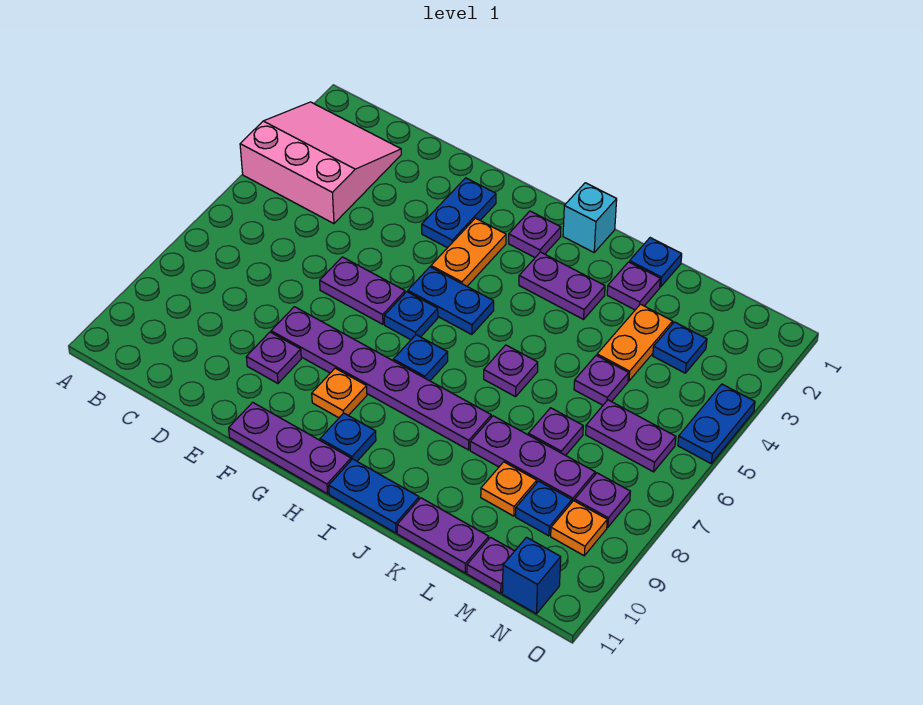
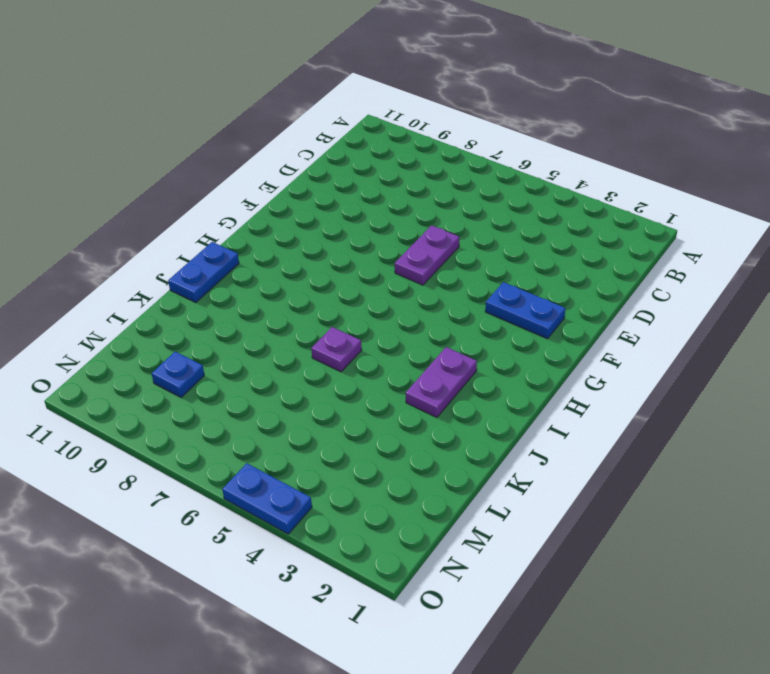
none -> pink slope A2:C4 level 1 top 4
none -> purple plate E8:J8 level 1
none -> purple plate E9 level 1
none -> purple plate F11:H11 level 1

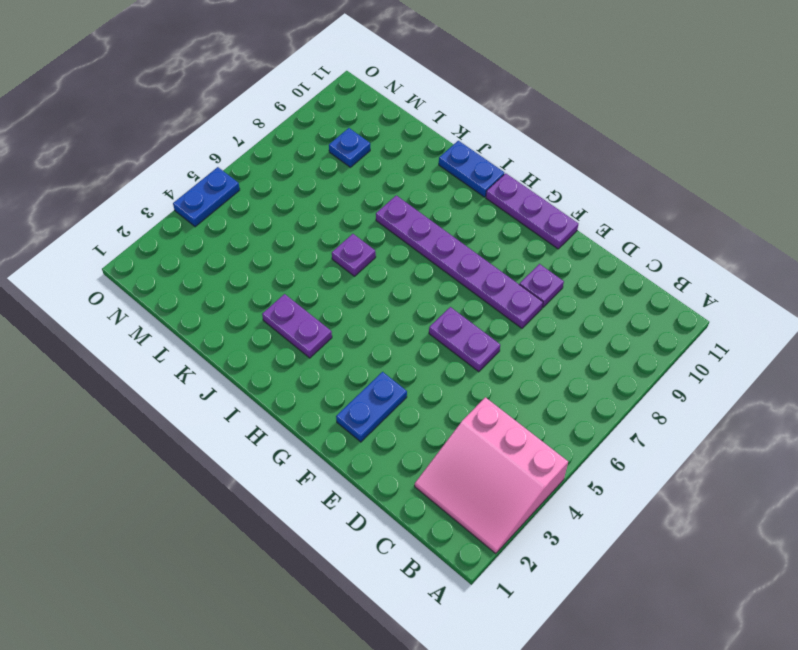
none -> orange plate G3:G4 level 1
none -> blue plate G5:H5 level 1
none -> blue plate G6 level 1
none -> orange plate G9 level 1

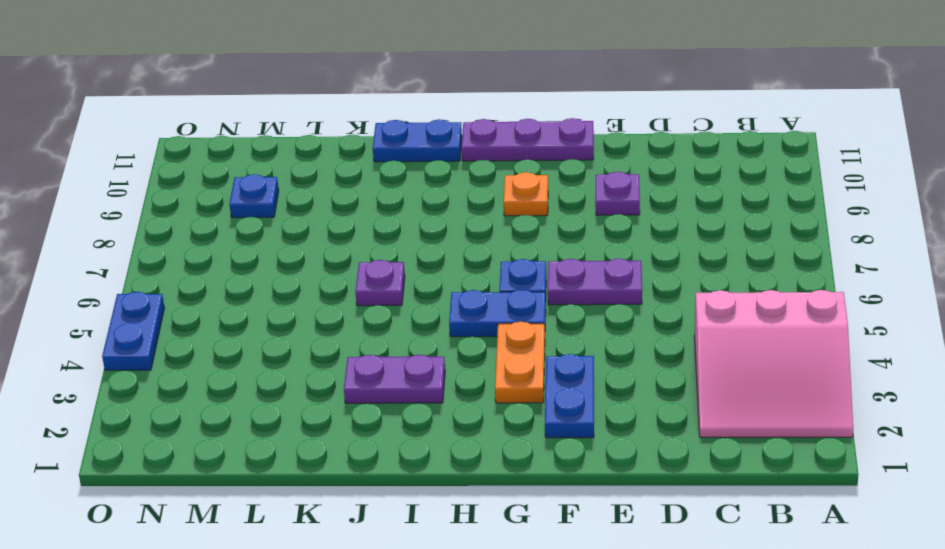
none -> purple plate E8:J8 level 1
none -> purple plate H2 level 1
none -> blue plate H7 level 1
none -> blue plate H10 level 1

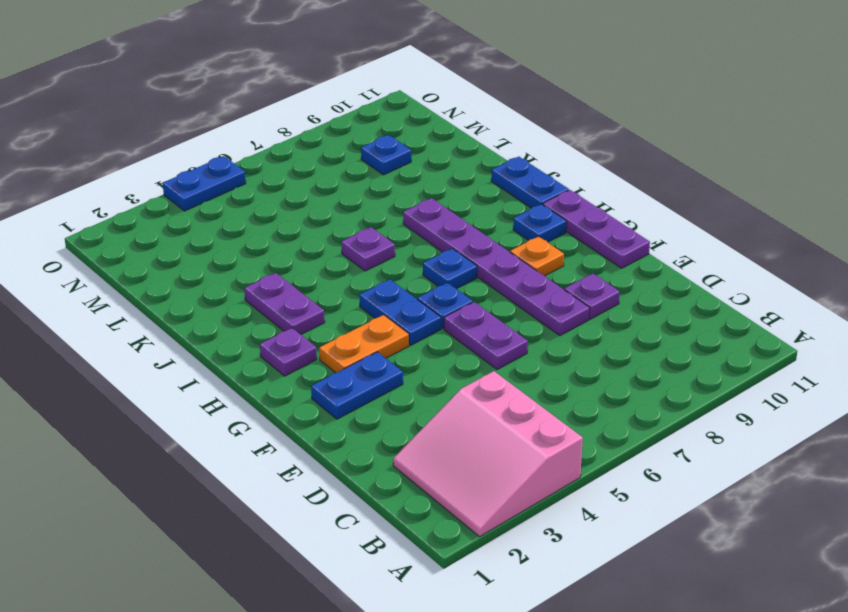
none -> cyan brick I1 level 1
none -> blue plate K1 level 1
none -> purple plate K2 level 1
none -> purple plate K8:M8 level 1

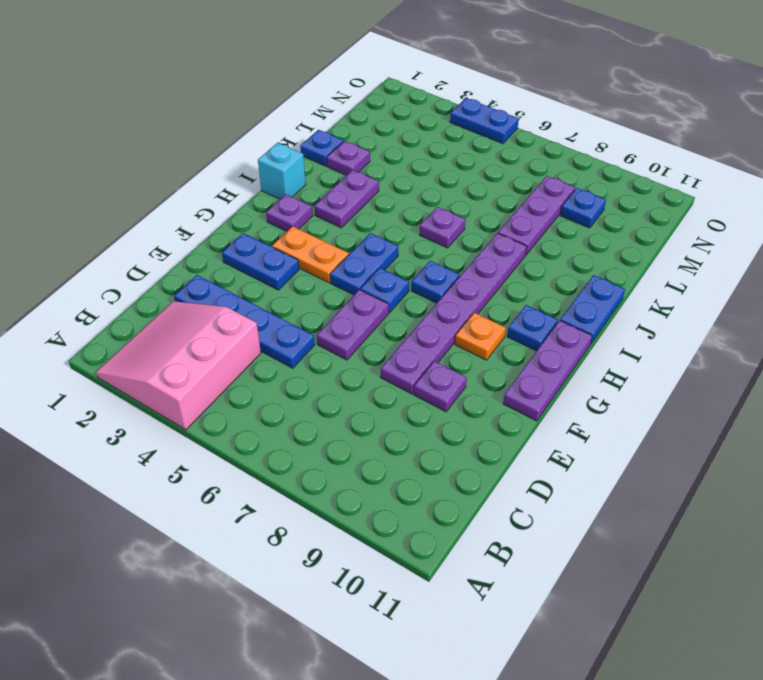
blue plate D2:D5 level 1 -> none
none -> purple plate K11:L11 level 1
none -> orange plate L3:L4 level 1
none -> purple plate L5 level 1
none -> purple plate L7 level 1

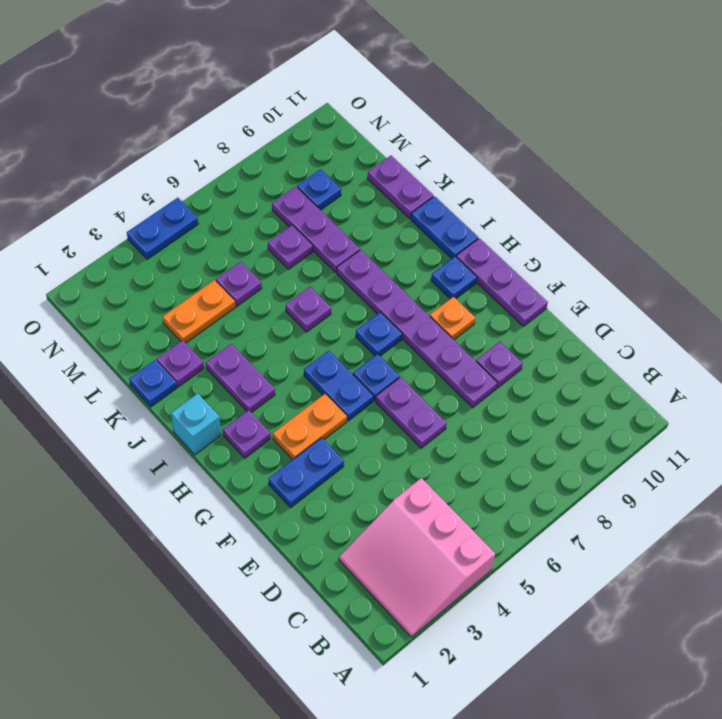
none -> orange plate L9 level 1
none -> blue plate M3 level 1
none -> purple plate M6:N6 level 1
none -> purple plate M11 level 1

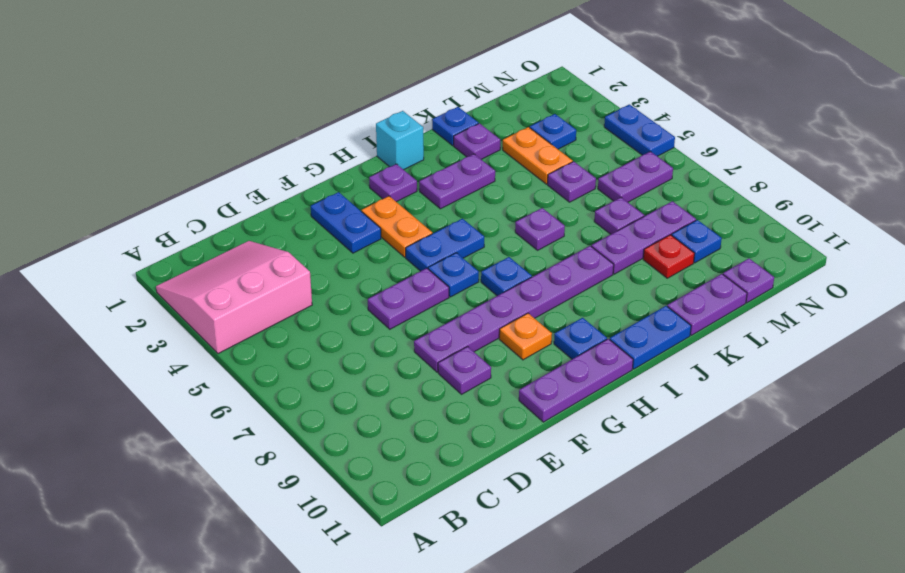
red plate L9 level 1 -> orange plate L9 level 1
none -> purple plate N8 level 1
none -> orange plate N9 level 1
none -> blue brick N11 level 1

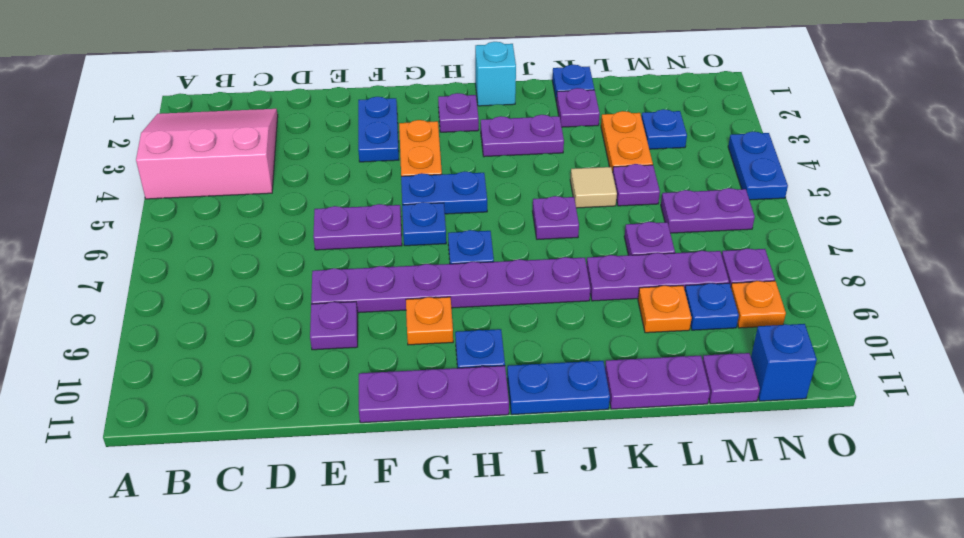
tan tile K5 level 1 -> none

